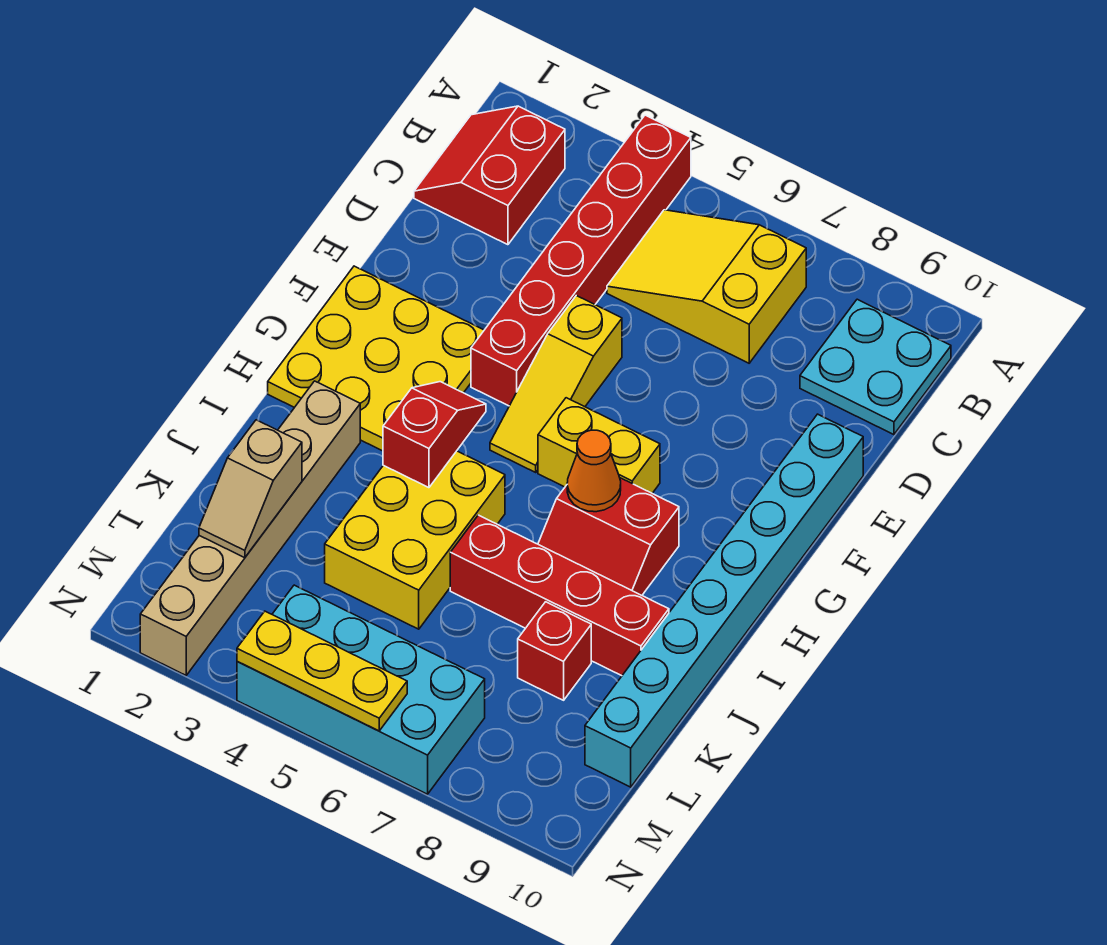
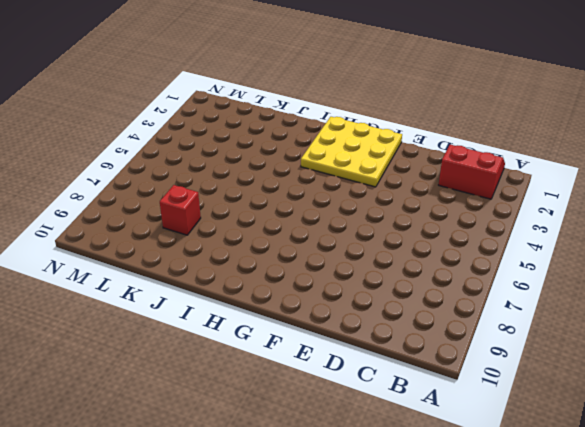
none -> red brick A4:F4 level 1
none -> yellow slope B5:C7 level 1 top 7
none -> cyan plate B9:C10 level 1

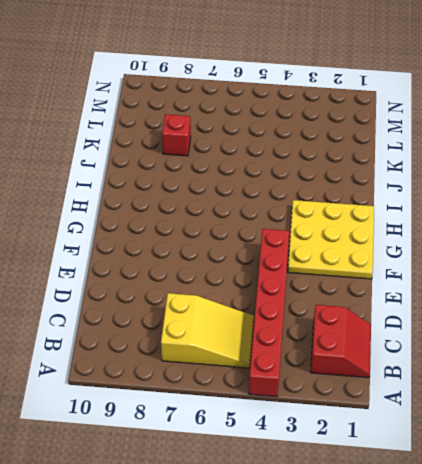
none -> cyan plate B9:C10 level 1
none -> yellow slope E5:G5 level 1 top E
none -> cyan brick E10:L10 level 1

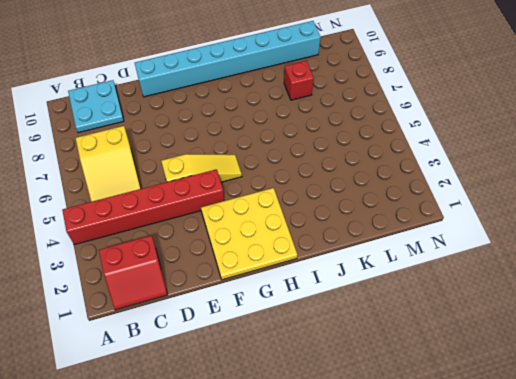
none -> yellow brick G6:G7 level 1
none -> red slope H7:I8 level 1 top H
none -> tan brick I2:N2 level 1

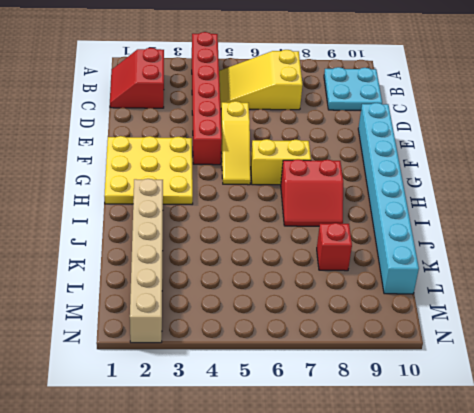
none -> yellow brick I4:K5 level 1
none -> red brick J6:J9 level 1
none -> cyan brick M4:N7 level 1

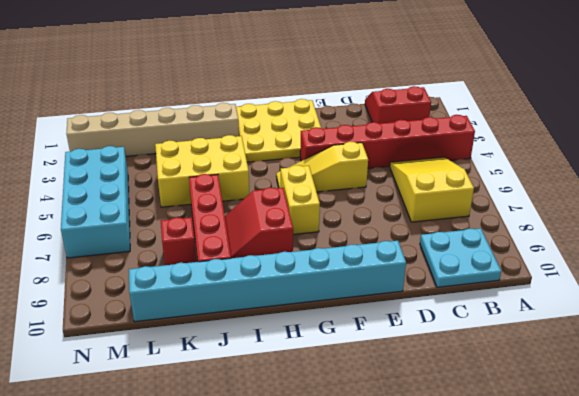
none -> red slope H4:I4 level 2 top I
none -> orange cone H7 level 2
none -> tan slope K2:L2 level 2 top K

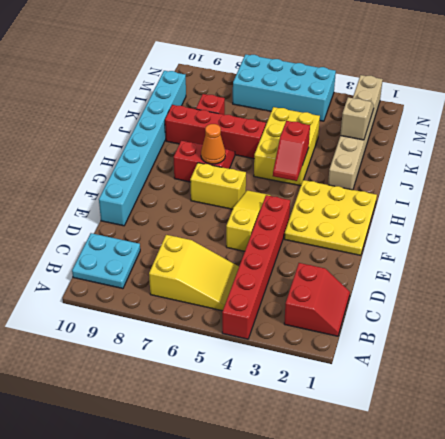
none -> yellow plate N4:N6 level 2

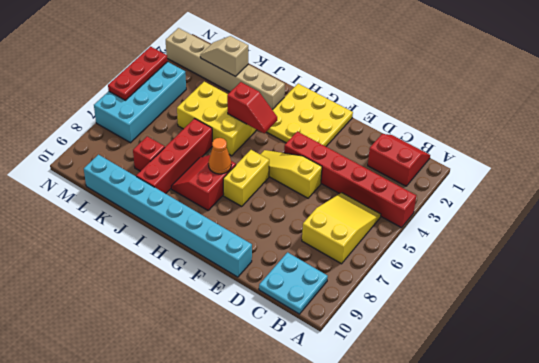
red plate N4:N6 level 2 -> yellow plate N4:N6 level 2

